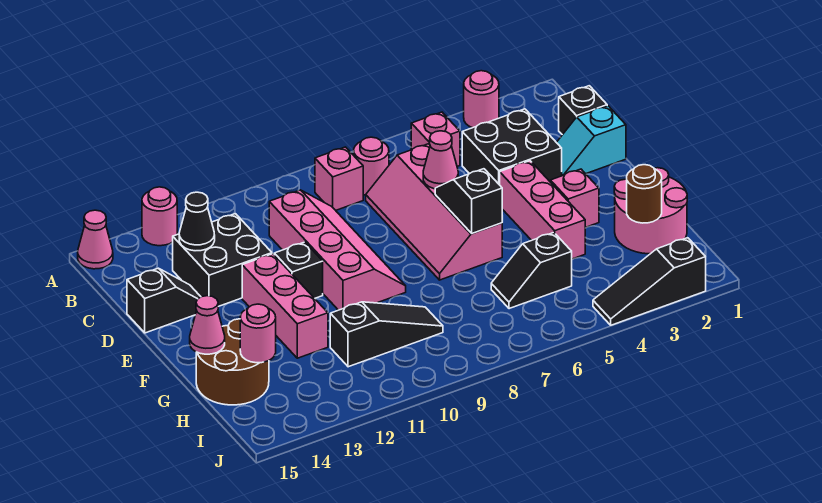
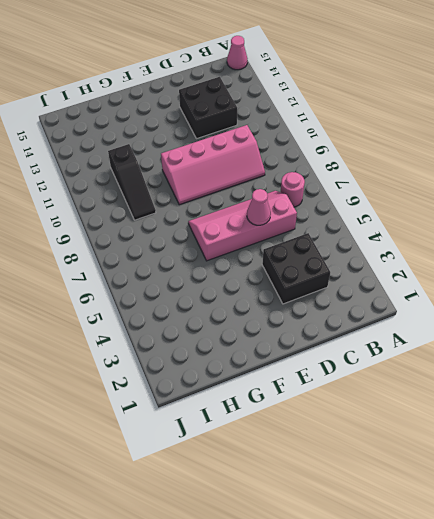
none -> pink round brick A3 level 1
none -> pink round brick A13 level 1
none -> pink brick B5 level 1

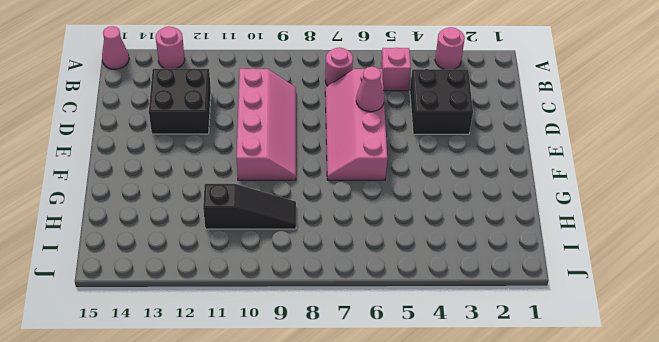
none -> pink brick B8 level 1
none -> black brick C1 level 1
none -> cyan slope D1:D2 level 1 top 1

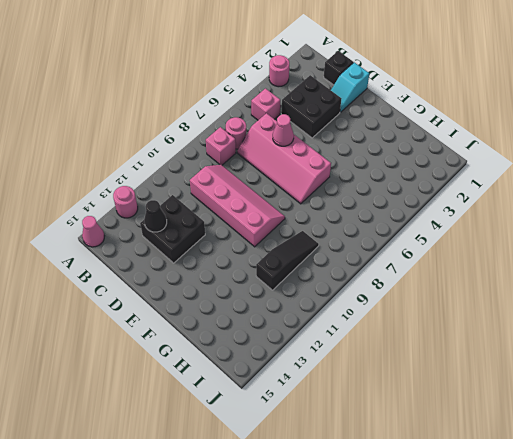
none -> black slope D14:D15 level 1 top 15
none -> pink brick E4:G4 level 1
none -> black brick E11 level 1

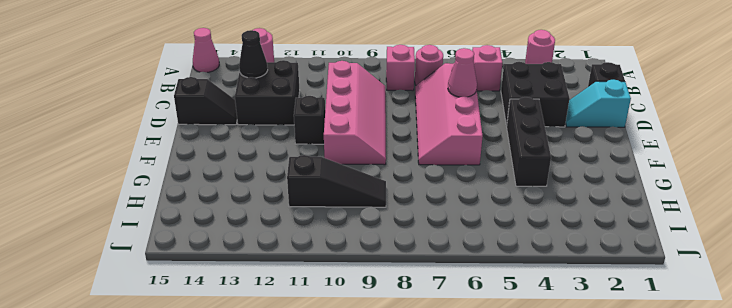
black brick E4:G4 level 1 -> pink brick E4:G4 level 1
none -> pink brick E12:G12 level 1
none -> pink brick F3 level 1
none -> pink round brick G1:H2 level 1

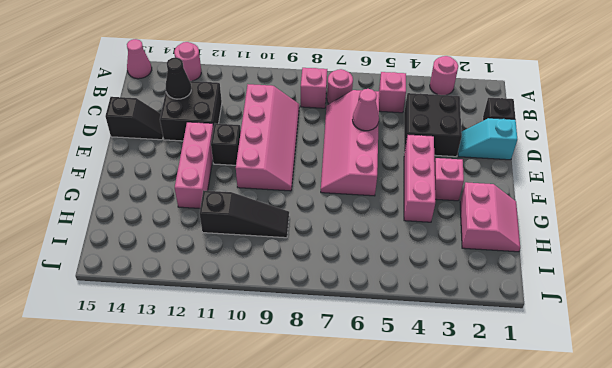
pink slope G1:H2 level 1 top 2 -> pink round brick G1:H2 level 1
none -> brown round brick G14:H15 level 1
none -> black slope H5:H6 level 1 top 5
none -> black slope J2:J4 level 1 top 2

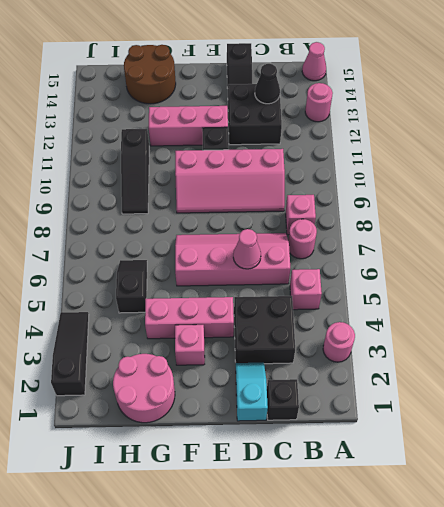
none -> black slope E6:F6 level 2 top F
none -> pink cone G15 level 2
none -> brown round brick H2 level 2

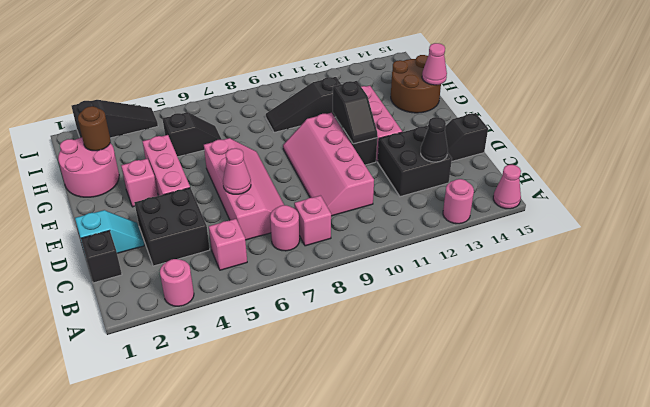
black slope E11:F11 level 2 top F -> black slope E6:F6 level 2 top F
none -> pink round brick H14 level 2

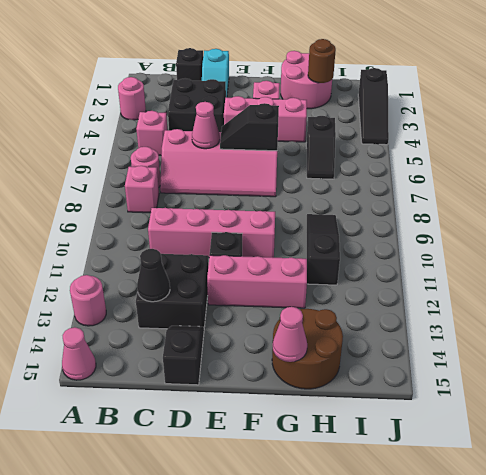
none -> pink round brick H14 level 2

